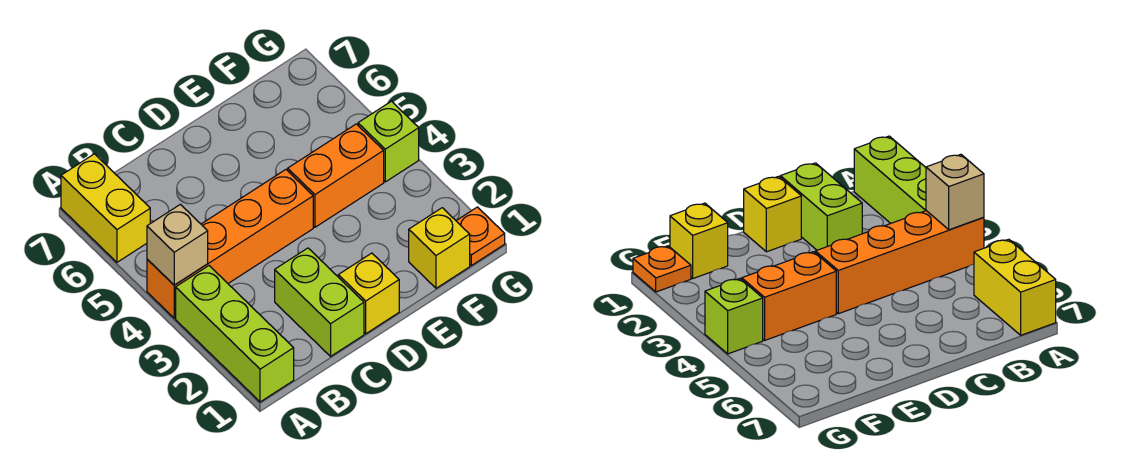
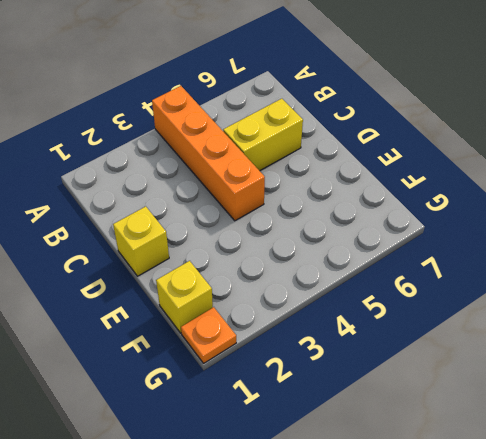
yellow brick C5:C6 level 1 -> yellow brick A6:A7 level 1
none -> lime brick A1:A3 level 1
none -> lime brick C1:C2 level 1

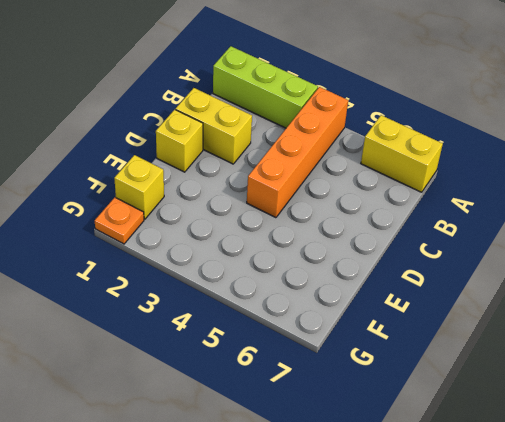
yellow brick C1:C2 level 1 -> lime brick C1:C2 level 1
none -> orange brick E4:F4 level 1
none -> lime brick G4 level 1

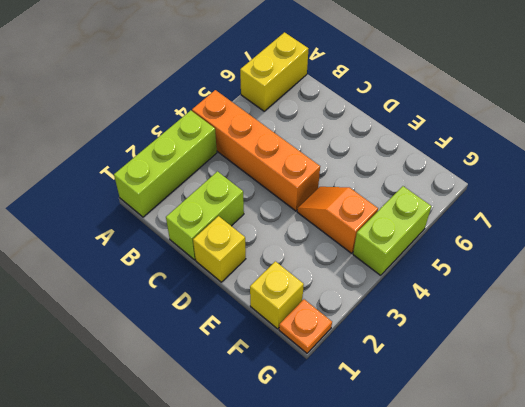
orange slope E4:F4 level 1 top F -> orange brick E4:F4 level 1
lime brick G4:G5 level 1 -> lime brick G4 level 1
none -> tan brick A4 level 2

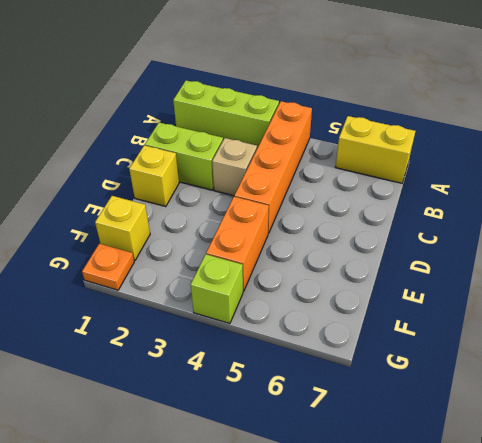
tan brick C3 level 1 -> tan brick A4 level 2

